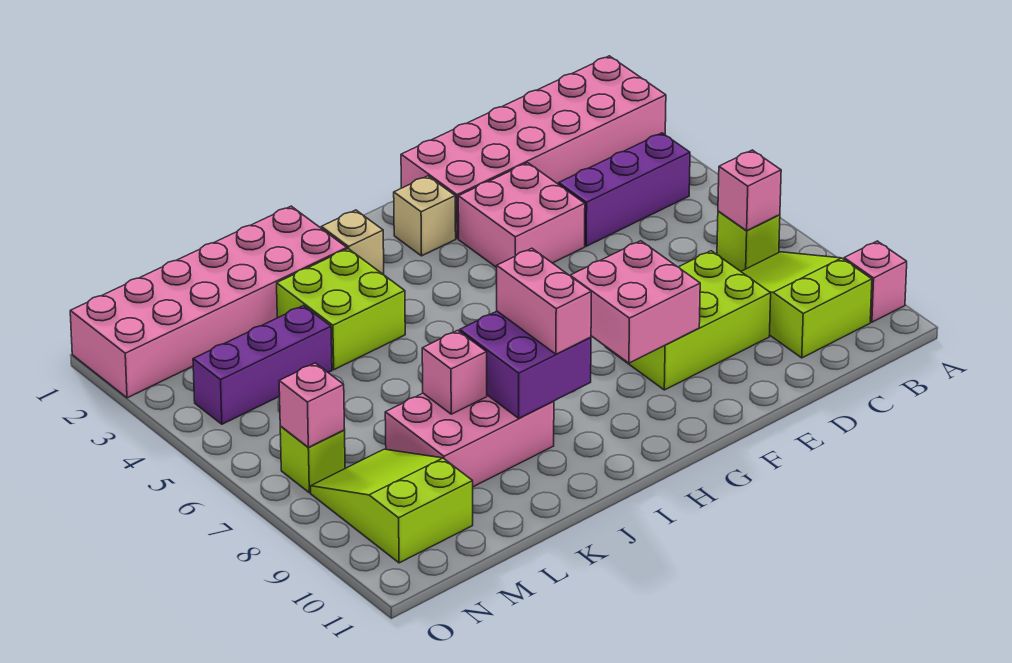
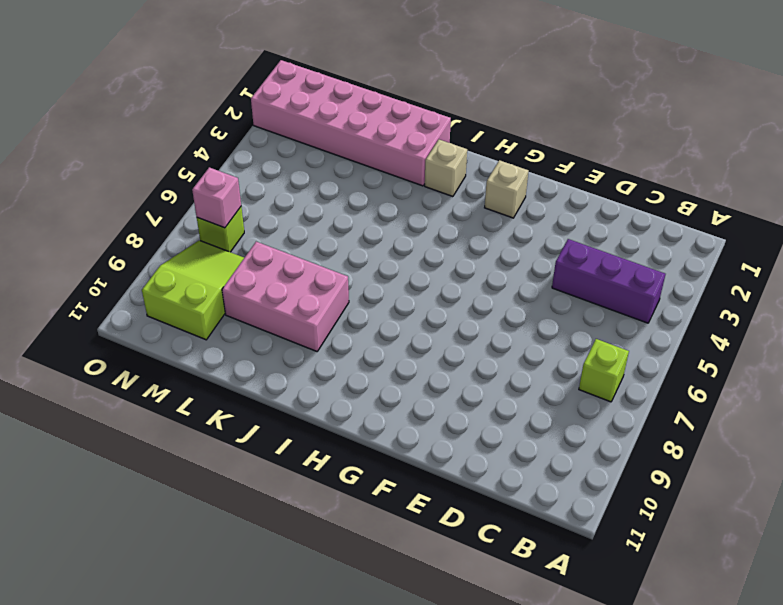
none -> pink brick A1:F2 level 1
none -> pink brick A10 level 1
none -> lime slope B8:C10 level 1 top 10

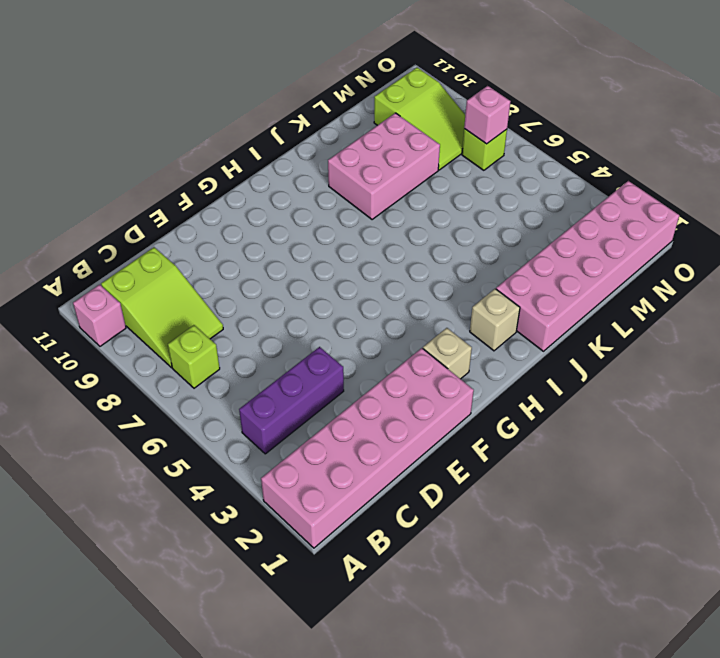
none -> lime brick D8:F9 level 1
none -> pink brick E3:F4 level 1
none -> lime brick J3:K4 level 1

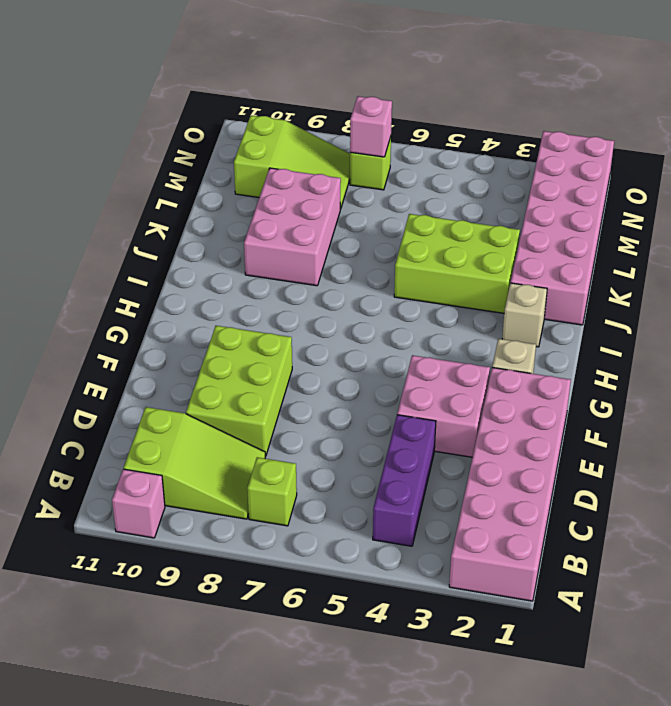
lime brick J3:K5 level 1 -> lime brick J3:K4 level 1
none -> purple brick L4:N4 level 1
none -> pink brick B7 level 2
none -> pink brick F8:G9 level 2

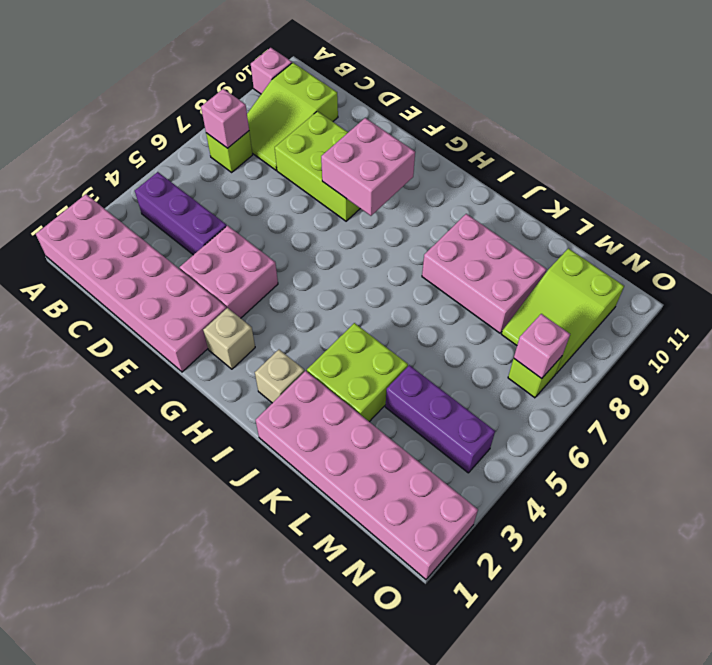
none -> purple brick I8:J9 level 2
none -> pink brick K8 level 2
none -> pink brick I8:I9 level 3

